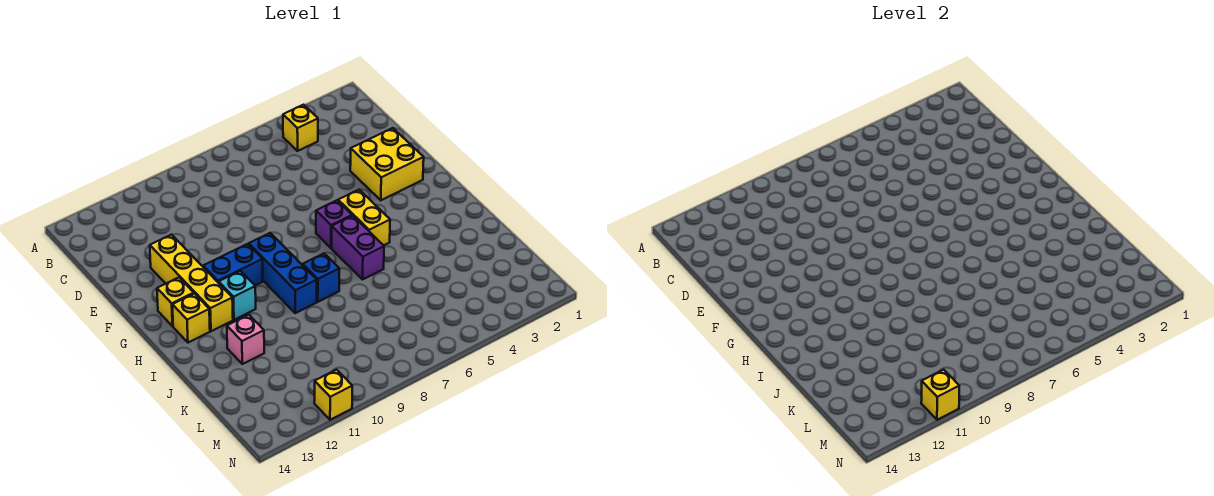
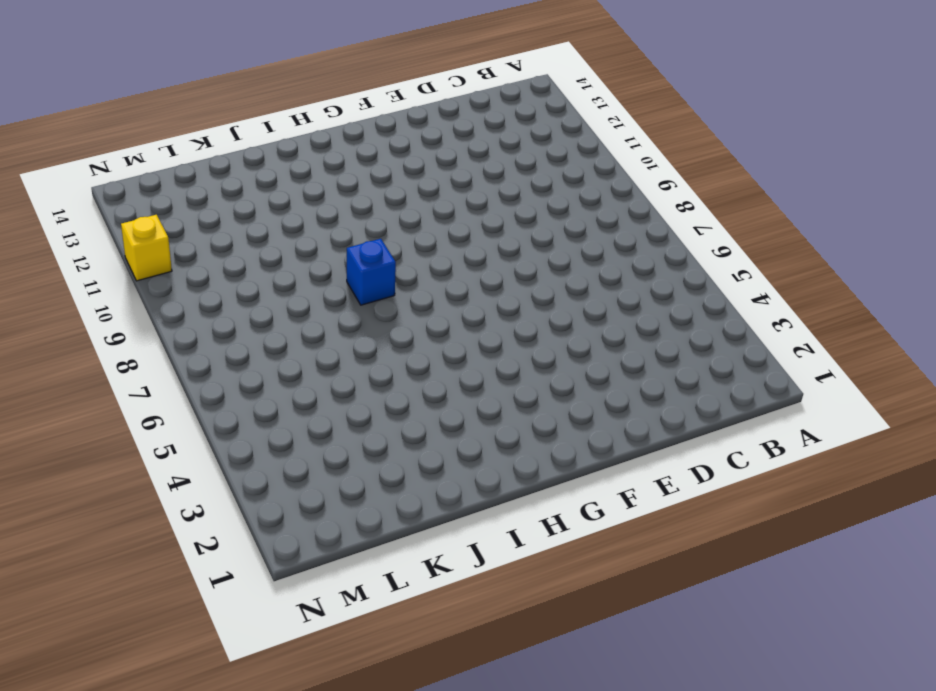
none -> yellow brick B4 level 1
none -> yellow brick E2:F3 level 1
none -> yellow brick E12:H12 level 1

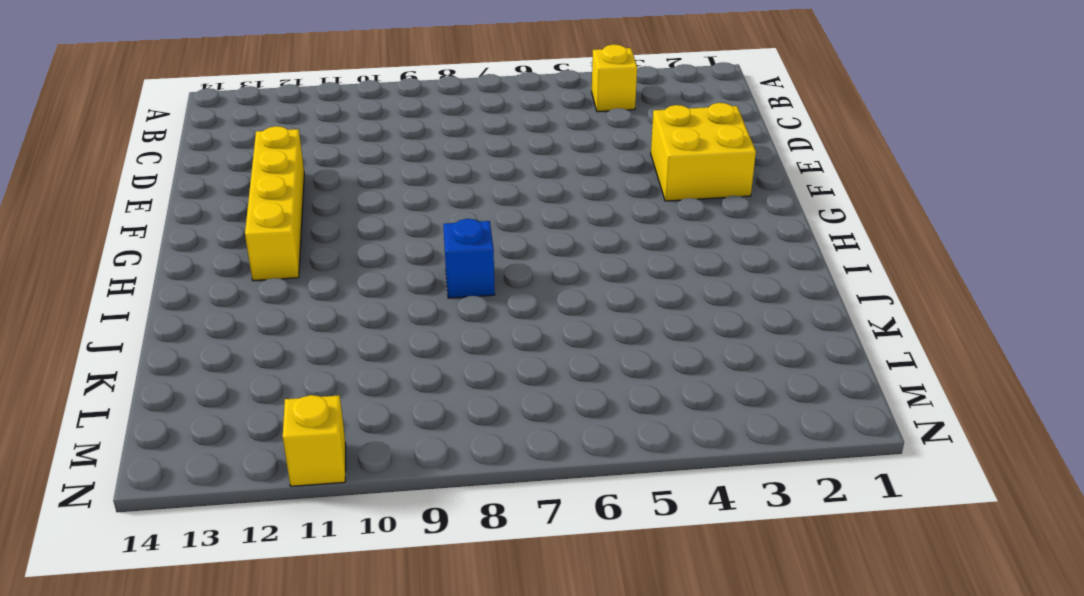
none -> yellow brick G5:H5 level 1
none -> purple brick G6 level 1
none -> blue brick G9:I9 level 1

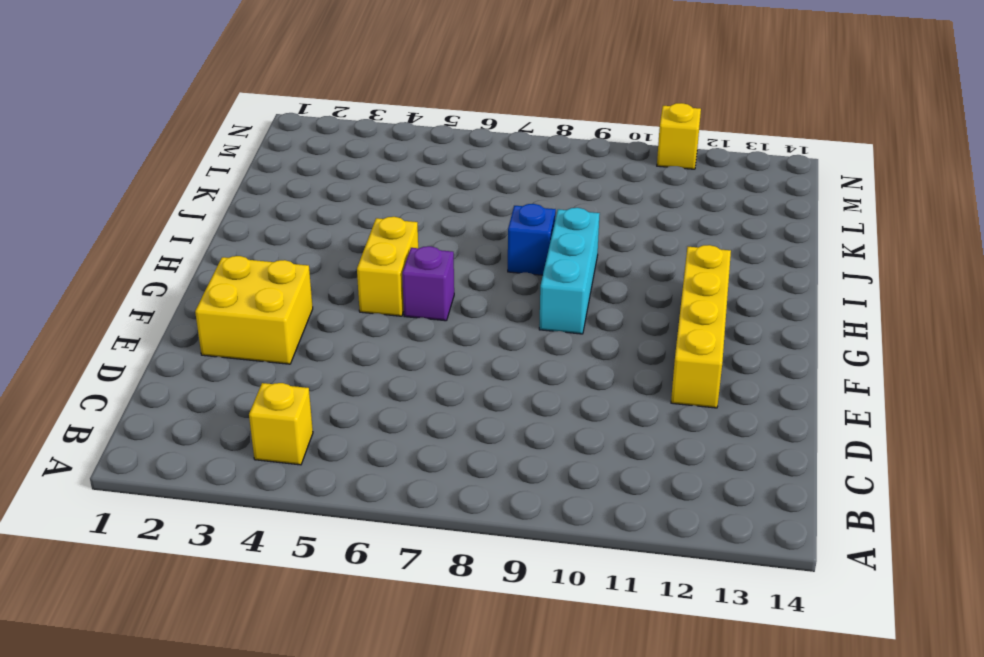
cyan brick G9:I9 level 1 -> blue brick G9:I9 level 1
none -> blue brick G10:G11 level 1
none -> yellow brick G13 level 1
none -> purple brick H6:I6 level 1

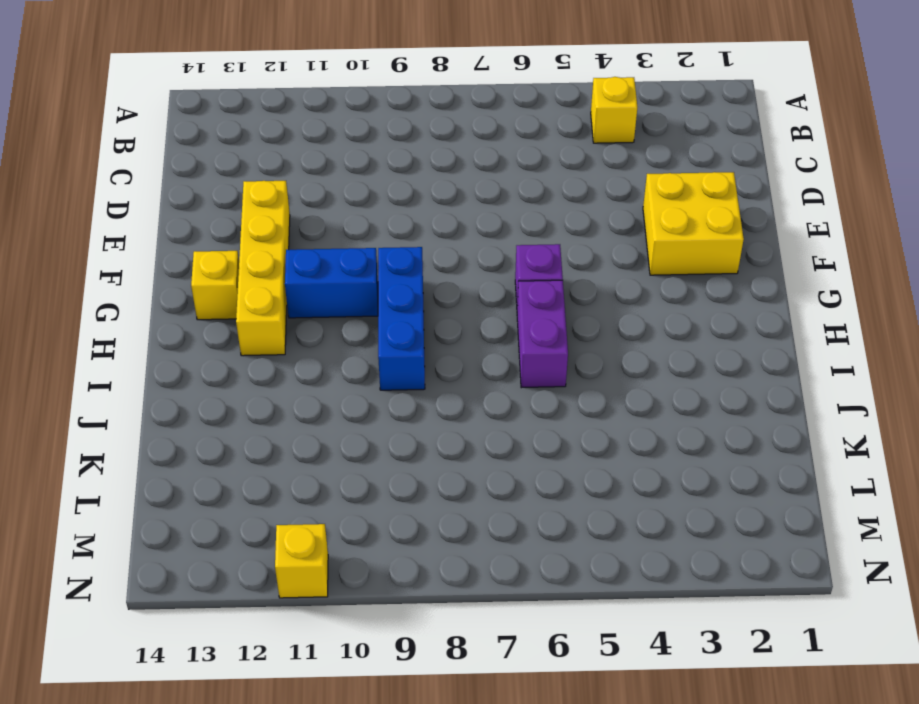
none -> yellow brick G5:H5 level 1
none -> cyan brick H11 level 1
none -> yellow brick H13 level 1

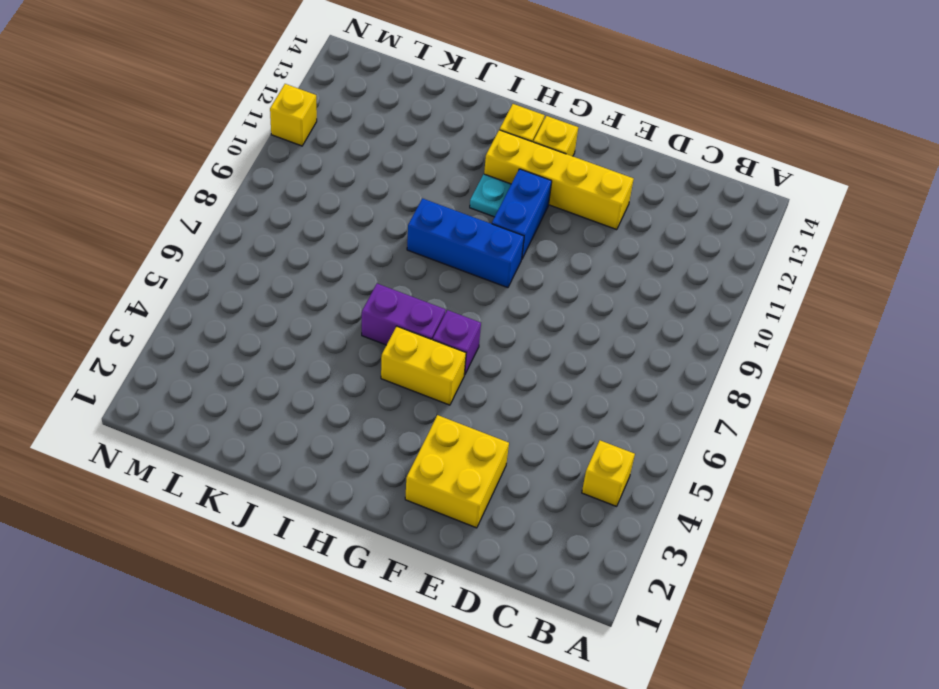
cyan plate H11 level 1 -> cyan brick H11 level 1
none -> blue brick I8 level 1
none -> pink brick J12 level 1
none -> yellow brick N11 level 2

